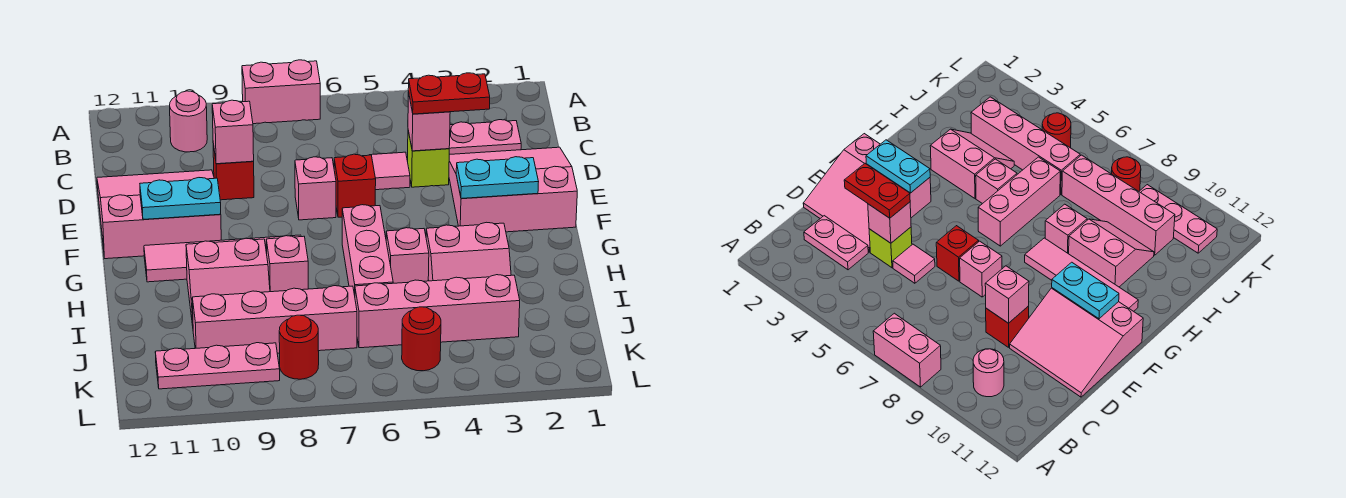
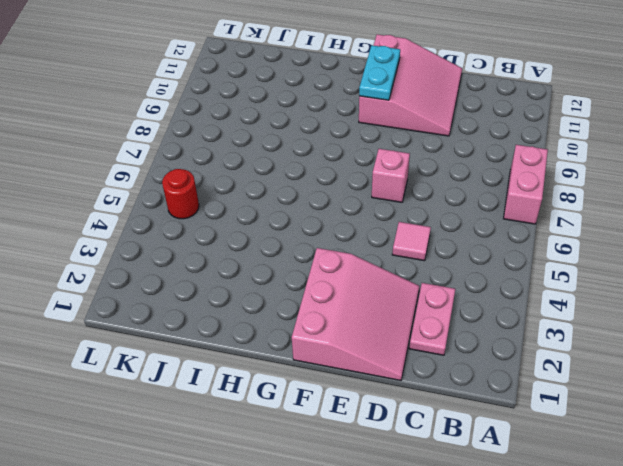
none -> pink round brick B10 level 1
none -> lime brick D4 level 1
none -> red brick D9 level 1

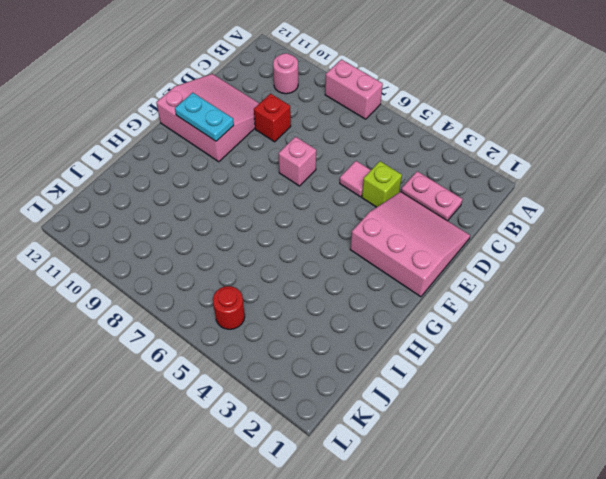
none -> red brick E6 level 1
none -> pink brick G6:I6 level 1
none -> pink tile G8:G11 level 1

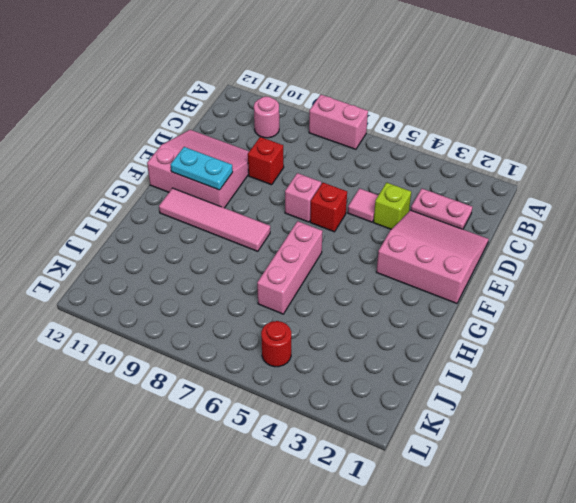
none -> pink slope H3:I4 level 1 top H
none -> pink brick H5 level 1
none -> pink brick H8 level 1

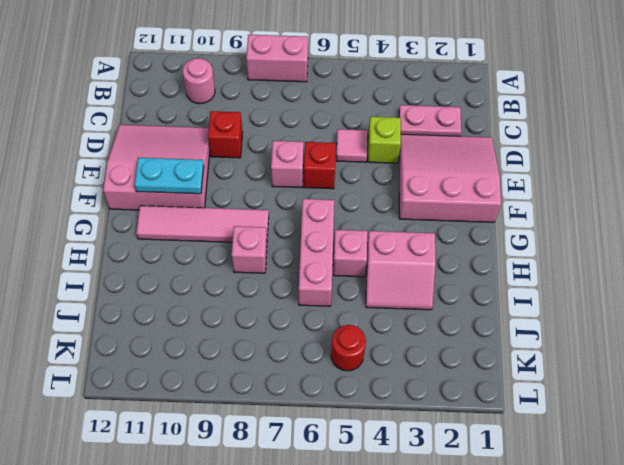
none -> pink slope H9:I10 level 1 top H
none -> pink brick J3:J6 level 1
none -> pink brick J7:J10 level 1

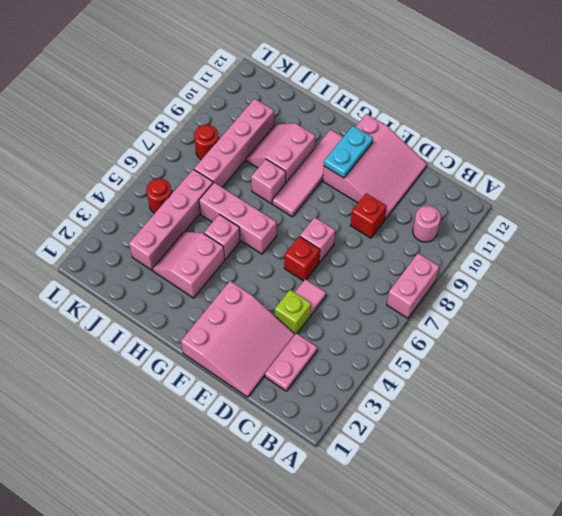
none -> pink plate K9:K11 level 1
none -> pink brick D4 level 2
none -> pink brick D9 level 2

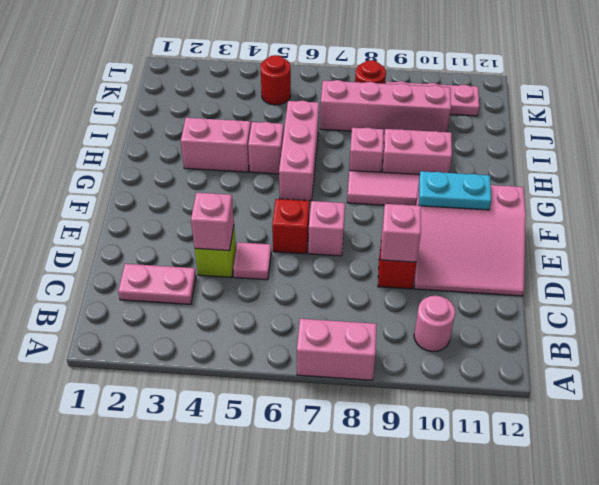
none -> pink slope D1:F3 level 1 top F
none -> pink brick J3:J6 level 1
none -> cyan plate F2:F3 level 2

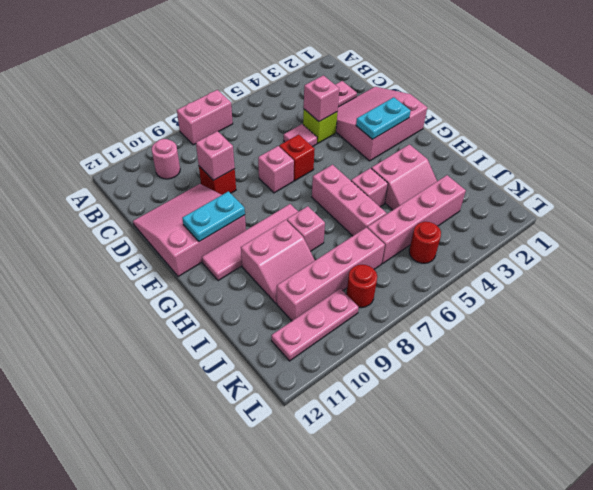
none -> red plate D3:D4 level 3

